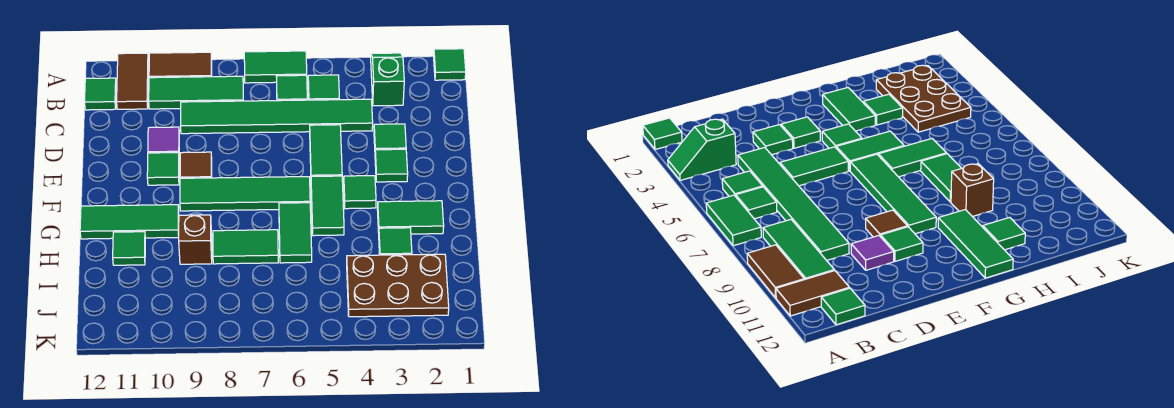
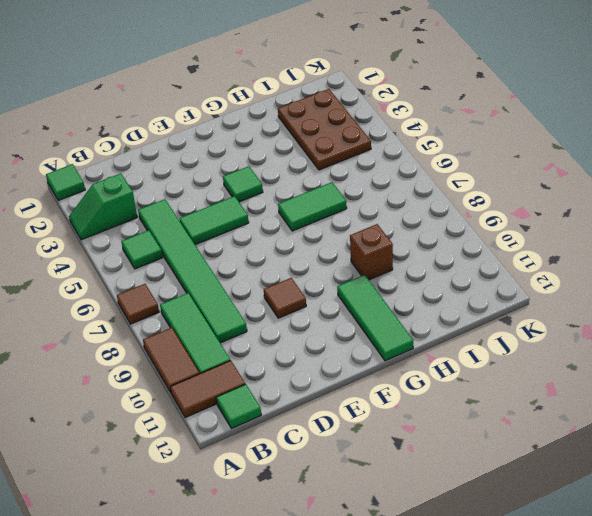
brown tile A7 level 1 -> green tile A6:A7 level 1
none -> green tile B6 level 1
none -> green tile D3 level 1
none -> purple tile D10 level 1

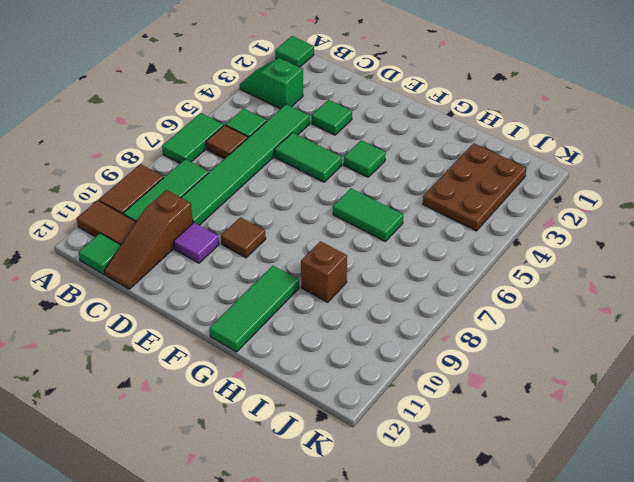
brown tile B6 level 1 -> green tile B6 level 1
brown slope C10:C12 level 1 top 10 -> none
none -> green tile E3 level 1
none -> green tile E10 level 1
none -> green tile F5:G5 level 1

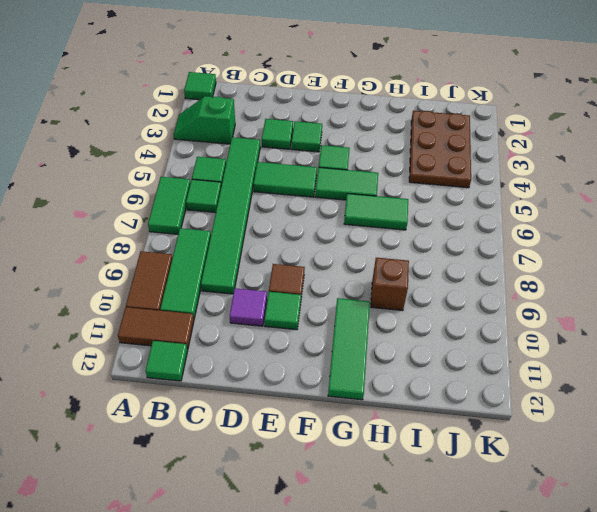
none -> green tile F6:F9 level 1
none -> green tile G2:G3 level 1
none -> green tile H3 level 1

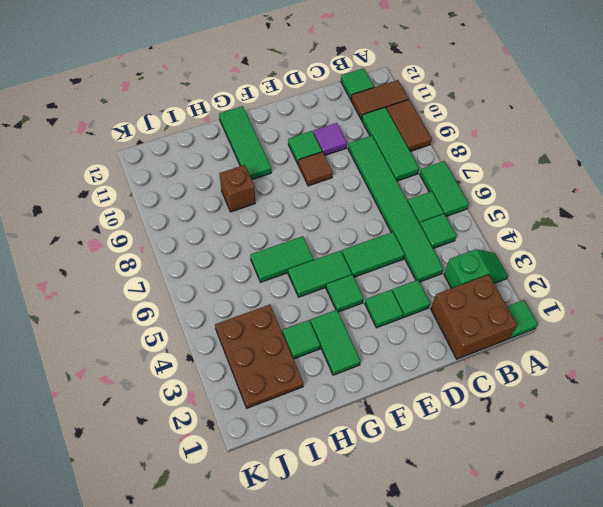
brown brick B1:C2 level 1 -> none
none -> green tile F6:F9 level 1
none -> green tile H7:H8 level 1
none -> green tile H11 level 1

